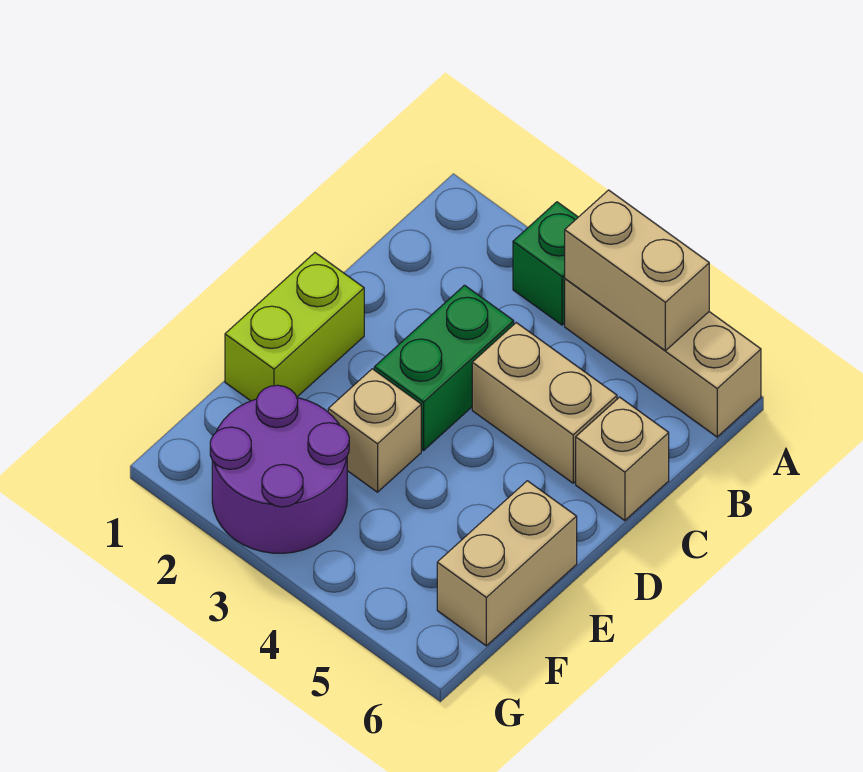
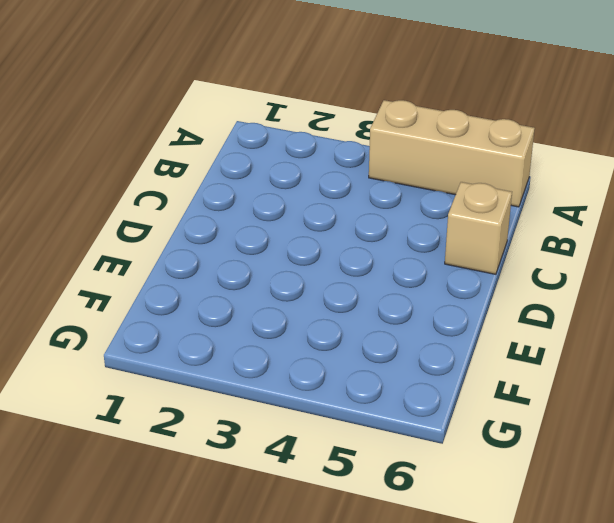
none -> green brick A3 level 1
none -> green brick C3:D3 level 1

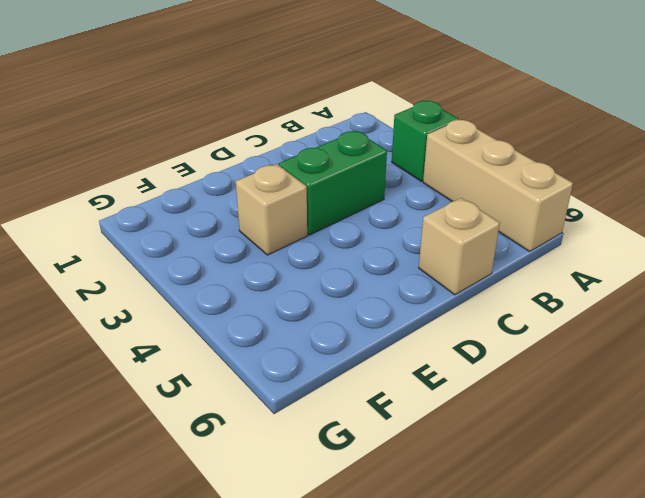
none -> tan brick C4:C5 level 1
none -> lime brick D1:E1 level 1

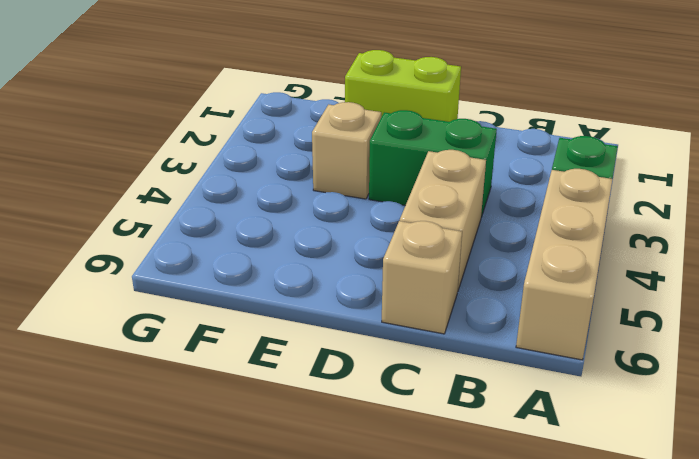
none -> tan brick E6:F6 level 1
none -> purple round brick F2:G3 level 1

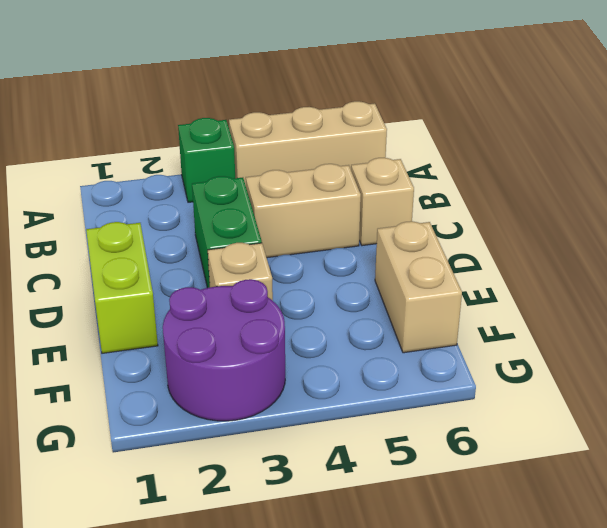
none -> tan brick A4:A5 level 2

